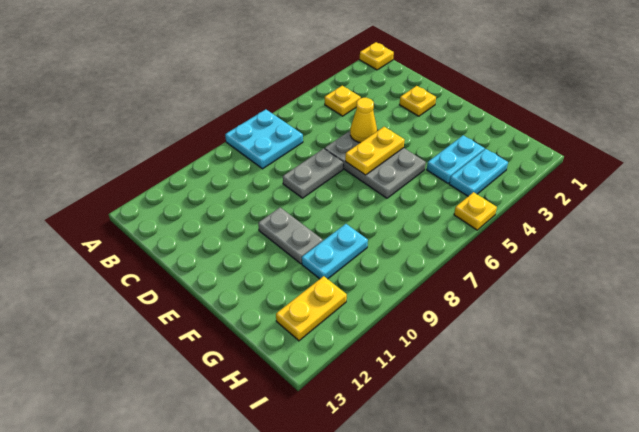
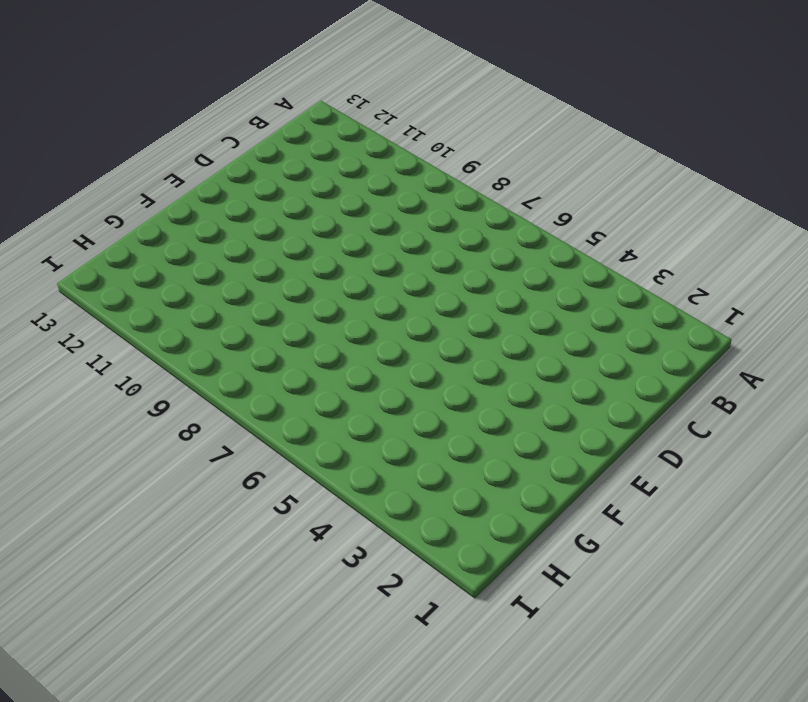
none -> yellow plate A1 level 1
none -> cyan plate A7:B8 level 1
none -> yellow plate B4 level 1

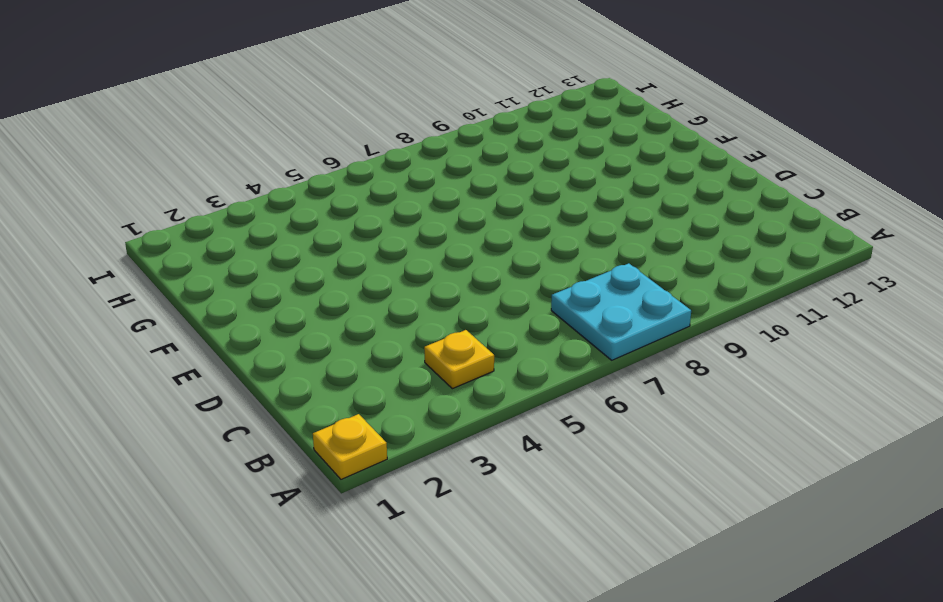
none -> yellow plate D2 level 1
none -> grey plate D5:F6 level 1
none -> grey plate D7:D8 level 1

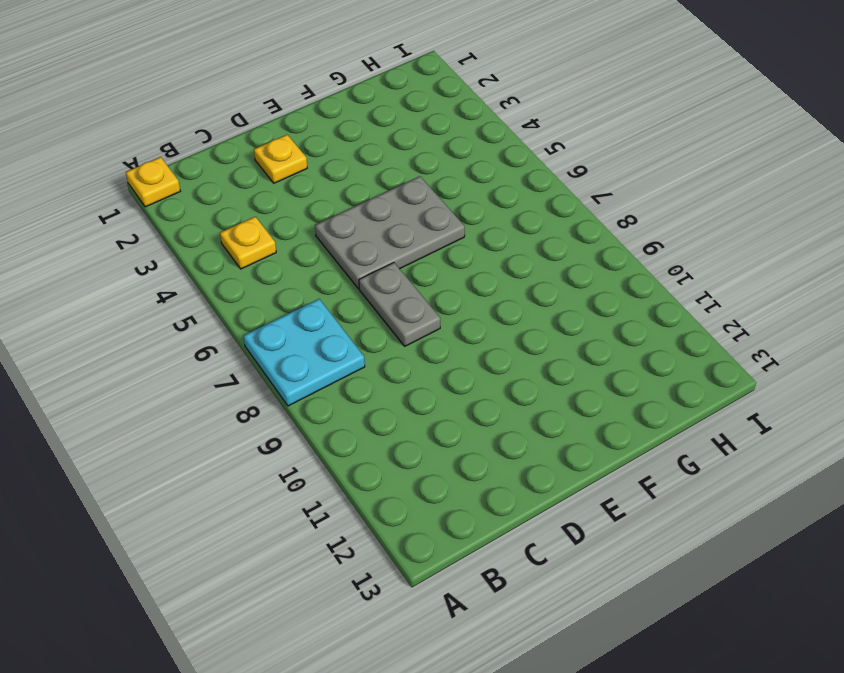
none -> grey plate E10:F10 level 1
none -> cyan plate G3:G4 level 1
none -> cyan plate G9:G10 level 1

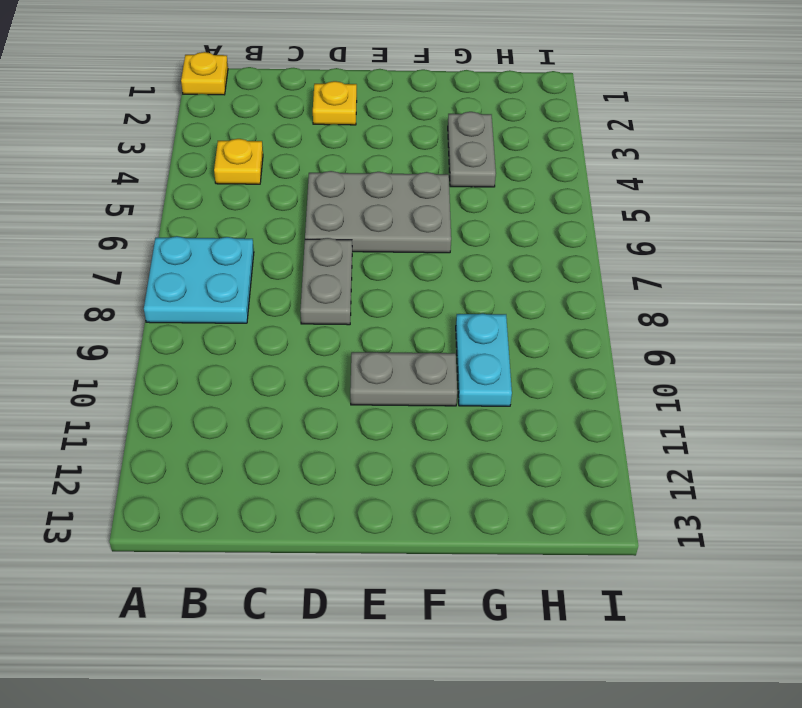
grey plate G3:G4 level 1 -> cyan plate G3:G4 level 1
none -> cyan plate H3:H4 level 1
none -> yellow plate H11:H12 level 1
none -> yellow plate I5 level 1

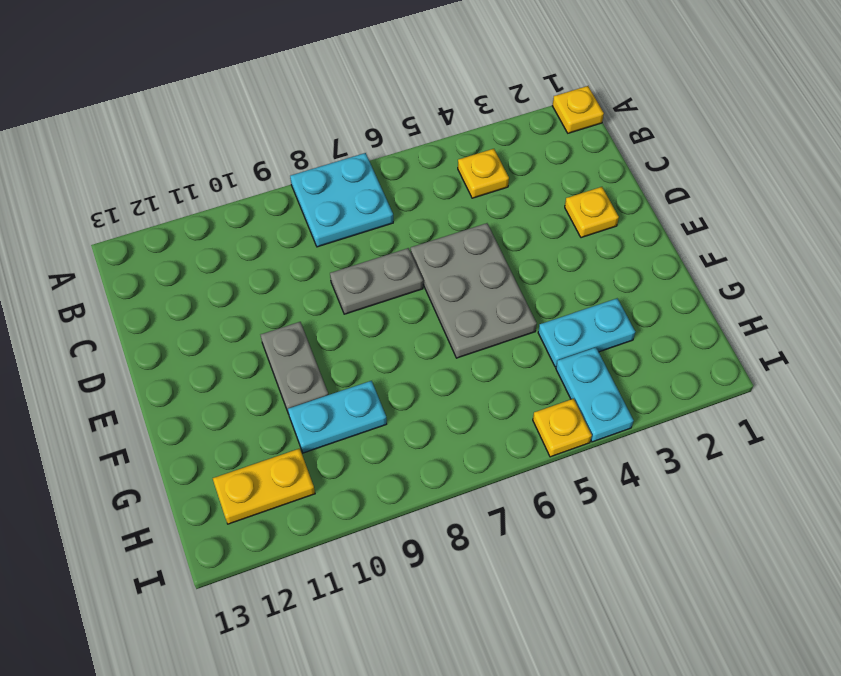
cyan plate H4:I4 level 1 -> cyan plate H3:H4 level 1
none -> yellow cone D5 level 2
none -> yellow plate E5:E6 level 2

